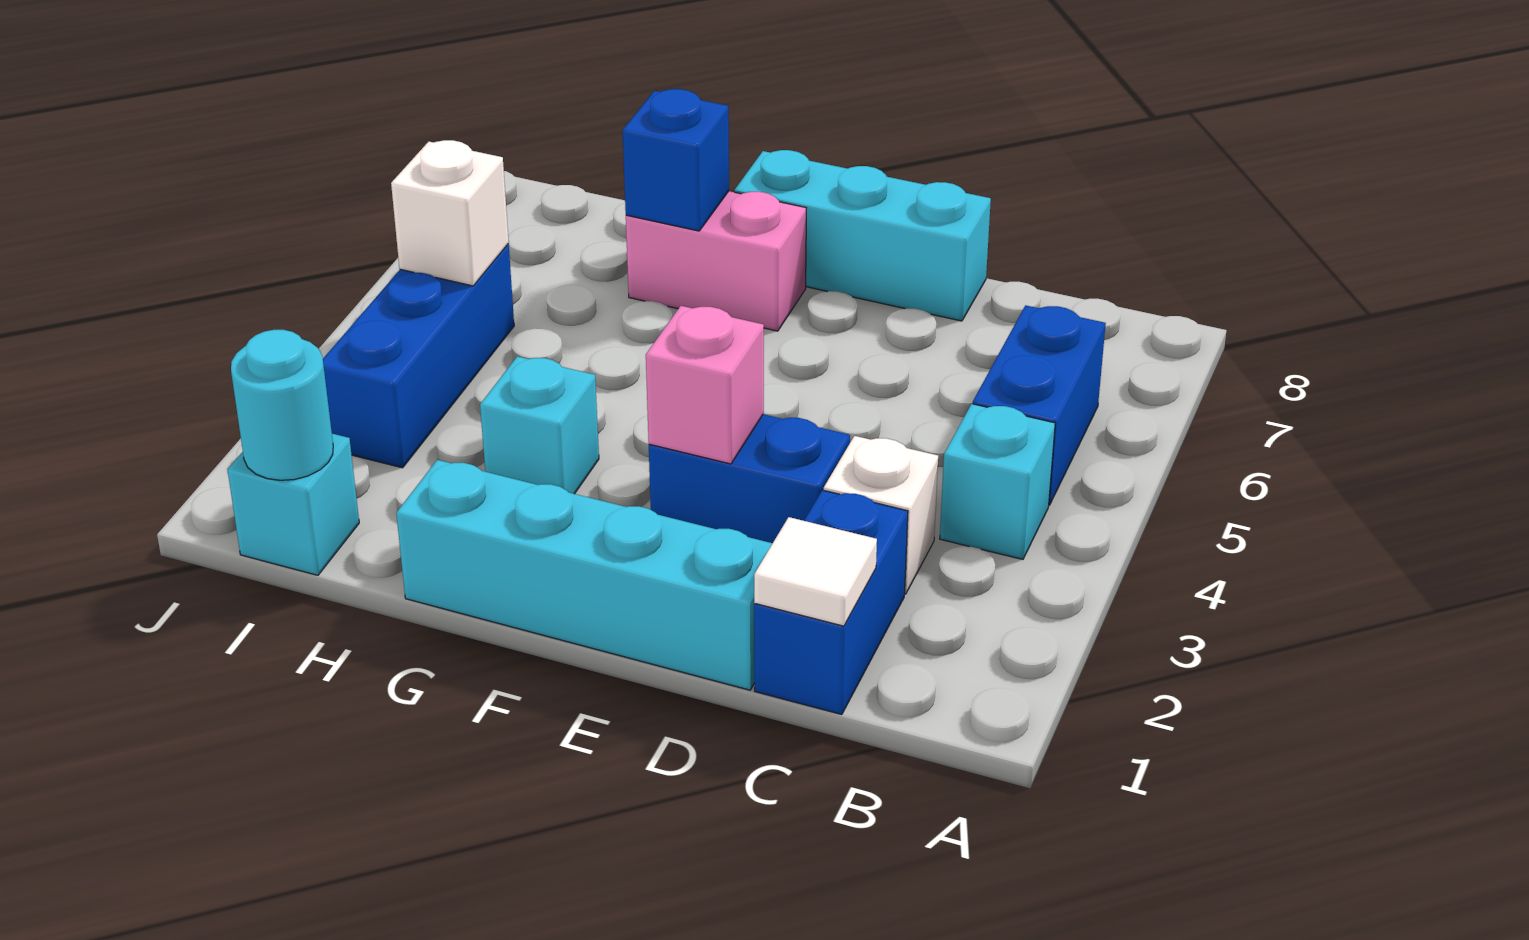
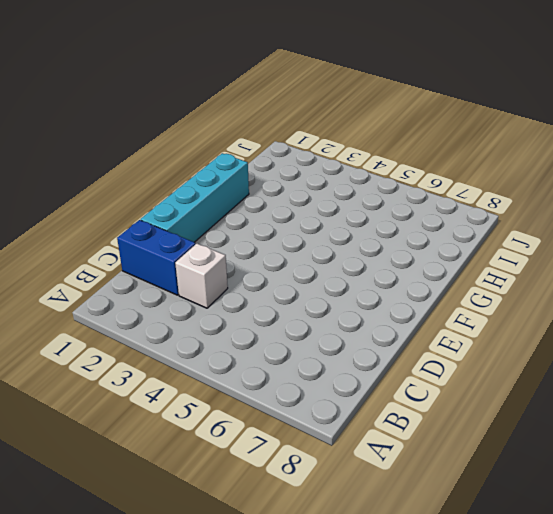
none -> cyan brick B4 level 1
none -> blue brick B5:B6 level 1
none -> blue brick D3:E3 level 1

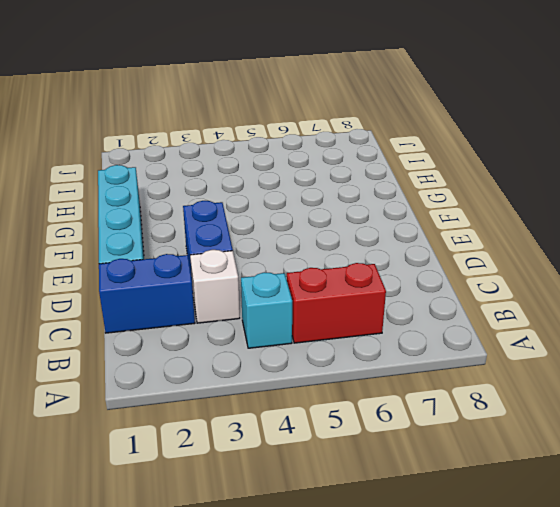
red brick B5:B6 level 1 -> blue brick B5:B6 level 1
none -> cyan brick D8:F8 level 1
none -> pink brick F7:G7 level 1
none -> cyan brick G3 level 1

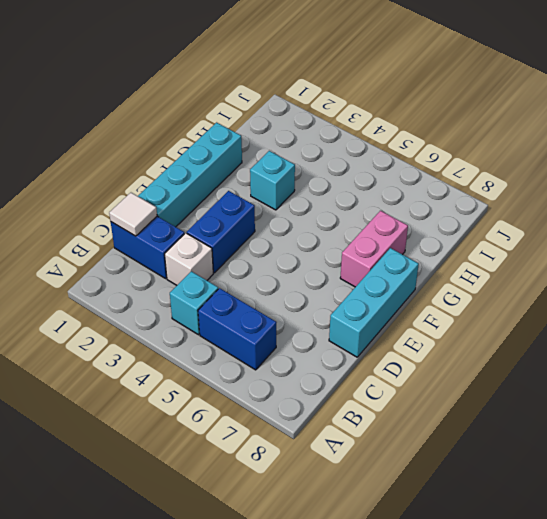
none -> cyan brick I1 level 1
none -> blue brick I3:I5 level 1
none -> pink brick E3 level 2

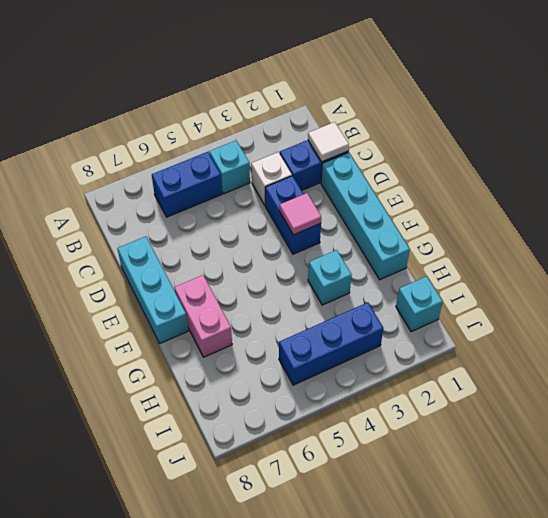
pink tile E3 level 2 -> pink brick E3 level 2
none -> blue brick G7 level 2
none -> cyan round brick I1 level 2
none -> white brick I5 level 2

